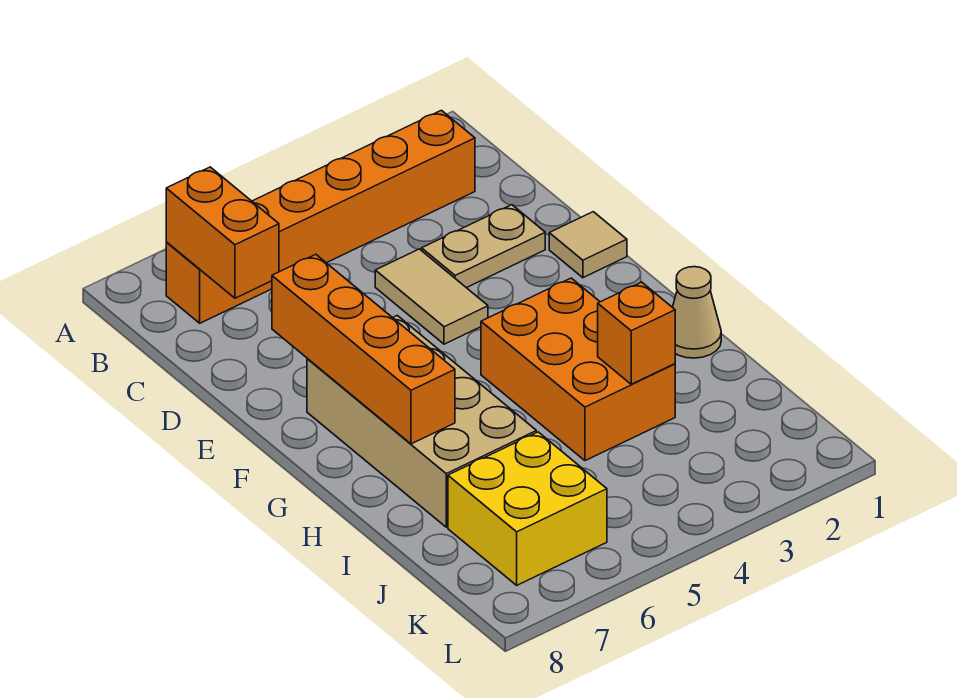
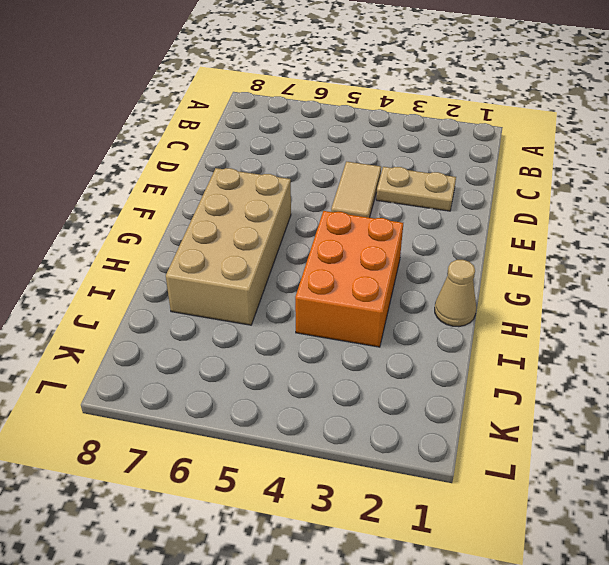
none -> orange brick B2:B7 level 1
none -> tan tile E1 level 1

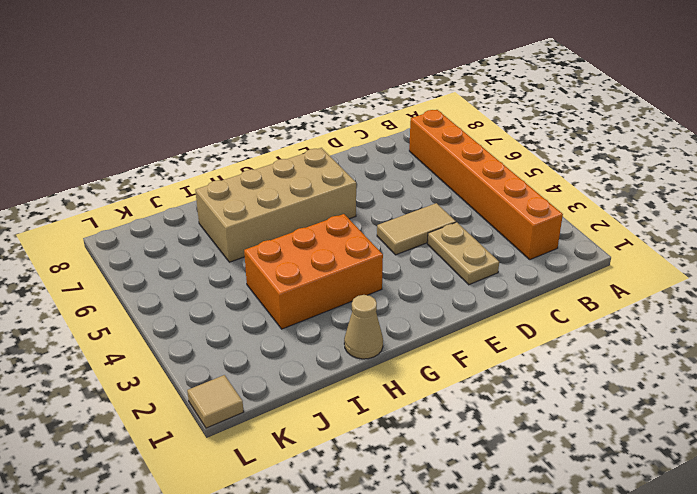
tan tile L1 level 1 -> tan tile E1 level 1
none -> yellow brick J6:K7 level 1
none -> orange brick B7:C7 level 2

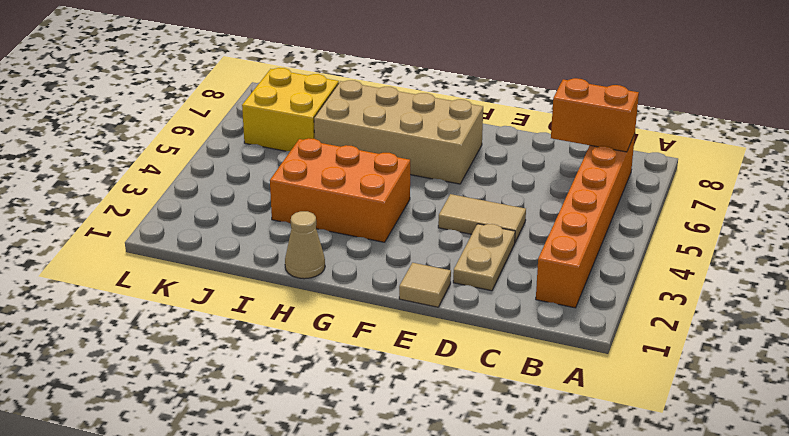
none -> orange brick E7:H7 level 2
none -> orange brick I3 level 2

